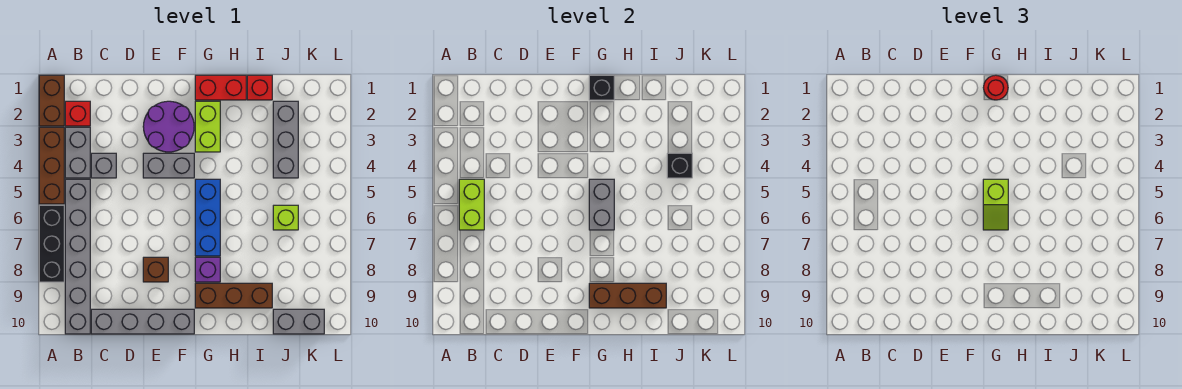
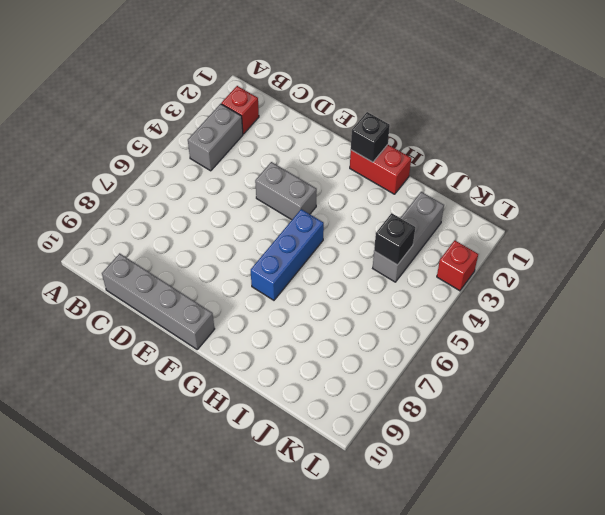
red brick L3 level 1 -> red brick I1 level 1
none -> brown brick A1:A2 level 1
none -> brown brick A3:A5 level 1
none -> black brick A6:A8 level 1

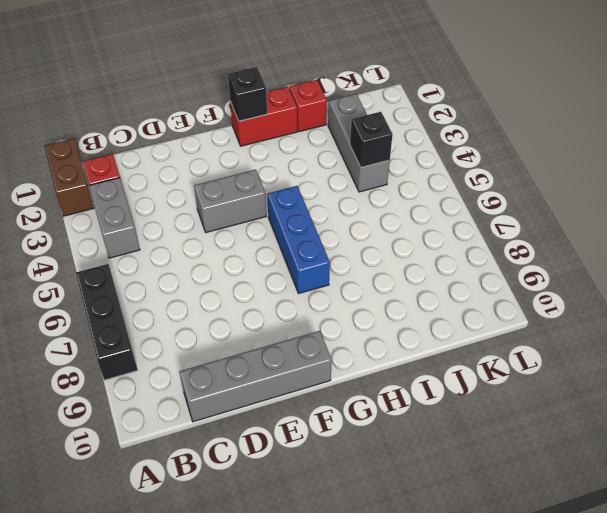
none -> brown brick A3:A5 level 1
none -> grey brick B5:B10 level 1
none -> grey brick C4 level 1

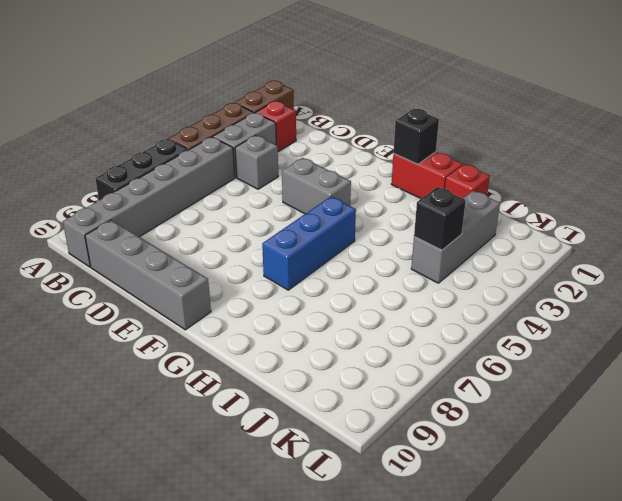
none -> purple round brick E2:F3 level 1
none -> brown brick E8 level 1
none -> lime brick G2:G3 level 1

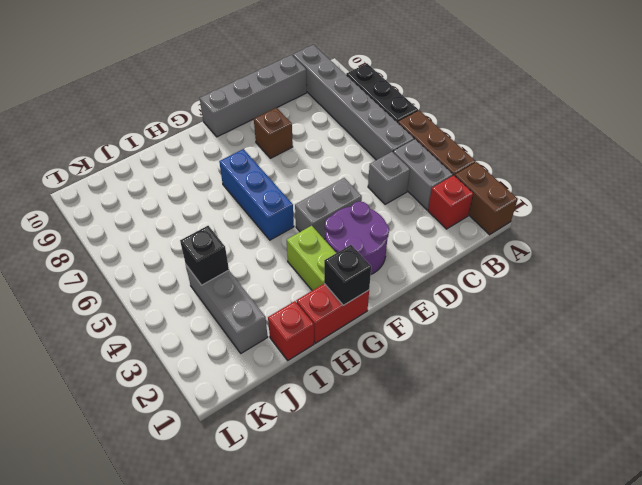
none -> purple brick G8 level 1
none -> brown brick G9:I9 level 1
none -> lime brick J6 level 1

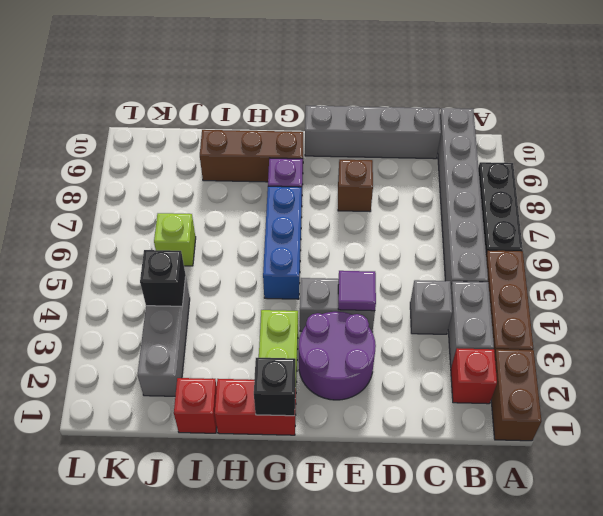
purple tile E4 level 2 -> none
none -> grey brick J10:K10 level 1
none -> lime brick B5:B6 level 2
none -> grey brick G5:G6 level 2

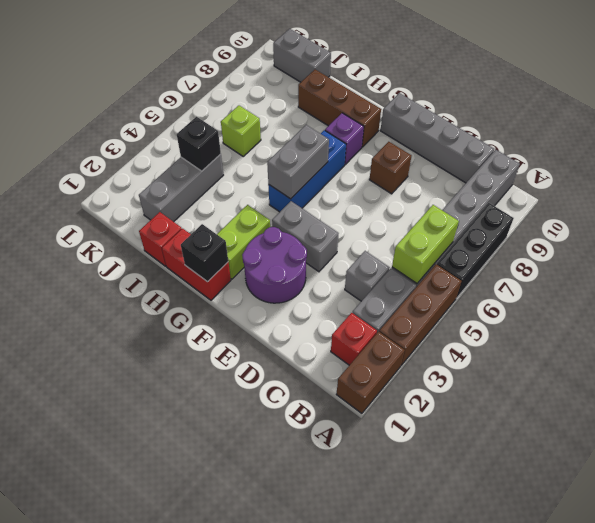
none -> brown brick G9:I9 level 2
none -> red round brick G1 level 3
none -> lime slope G5:G6 level 3 top 5

